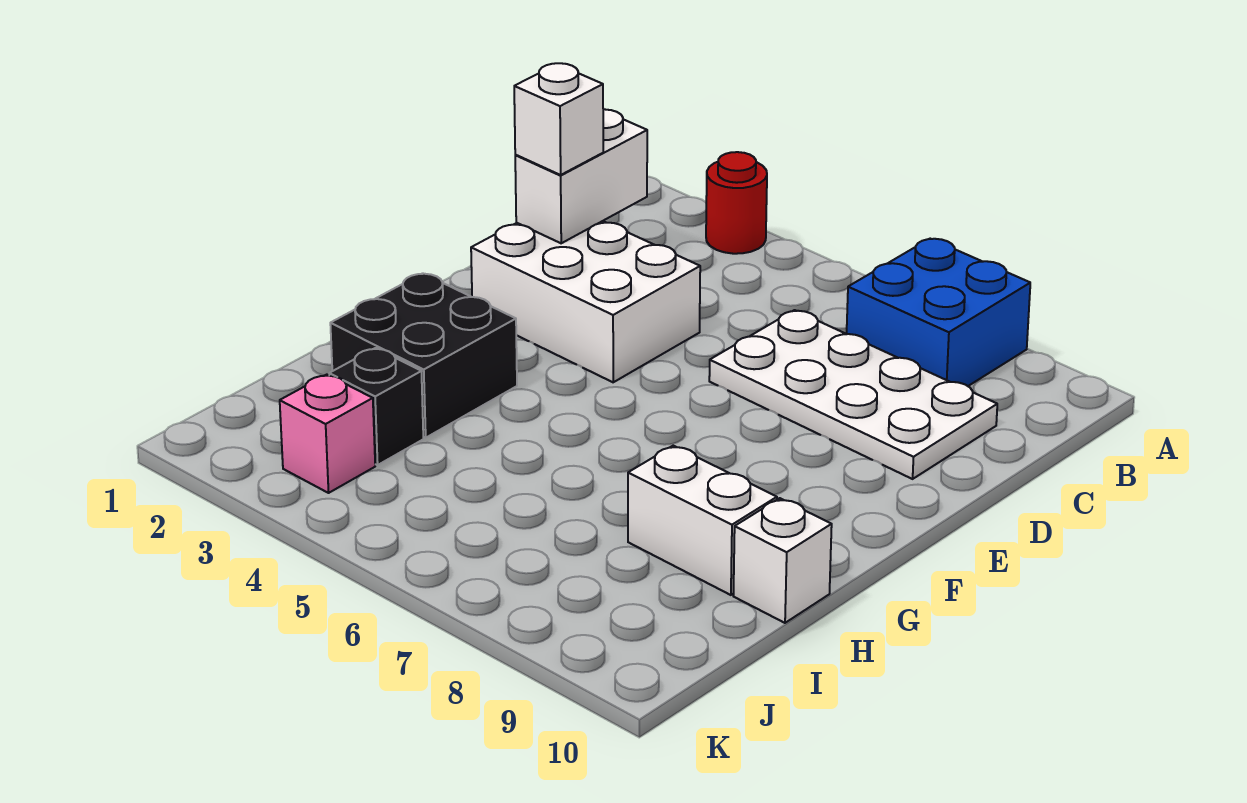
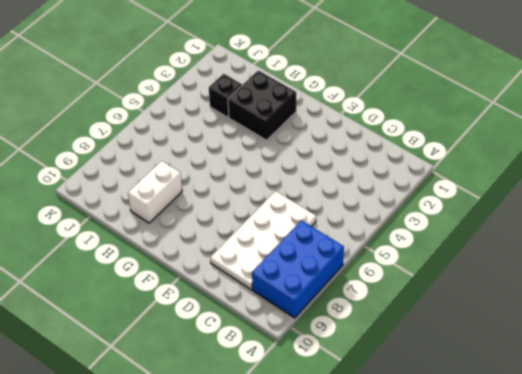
blue brick A7:B9 level 1 -> blue brick A7:B8 level 1
none -> red round brick A3 level 1
none -> white brick D2:E4 level 1

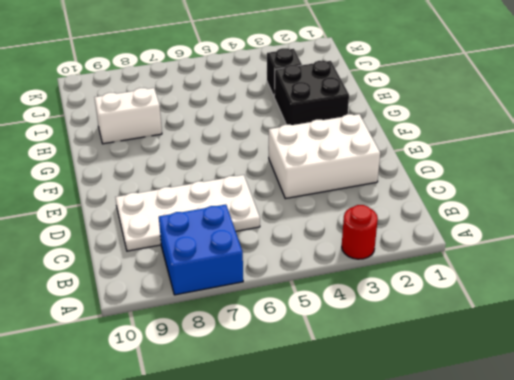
none -> white brick H10 level 1
none -> pink brick J3 level 1

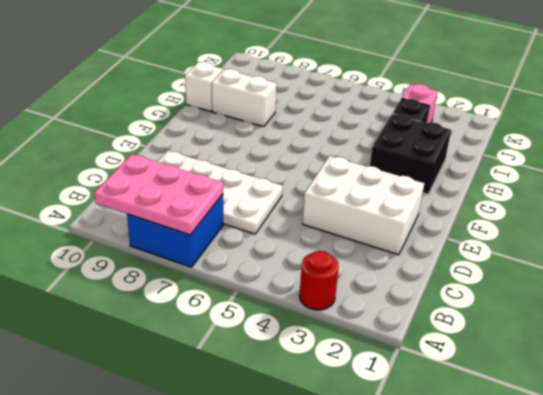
pink plate A7:B9 level 2 -> none
none -> white brick C2:D2 level 2
none -> white brick D2 level 3

